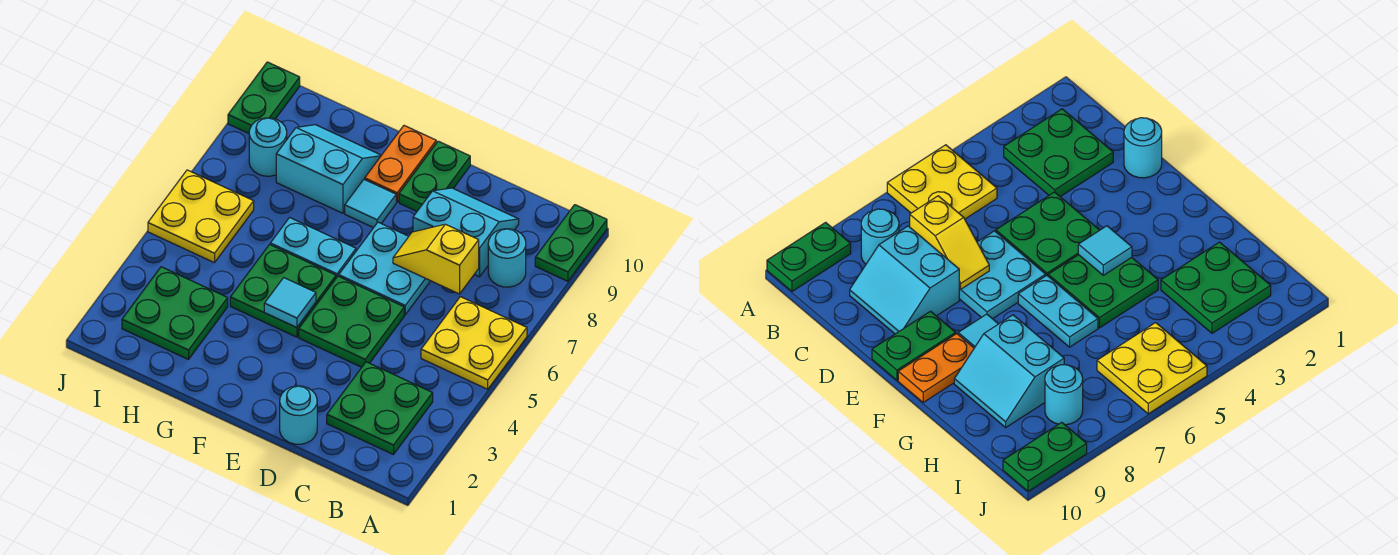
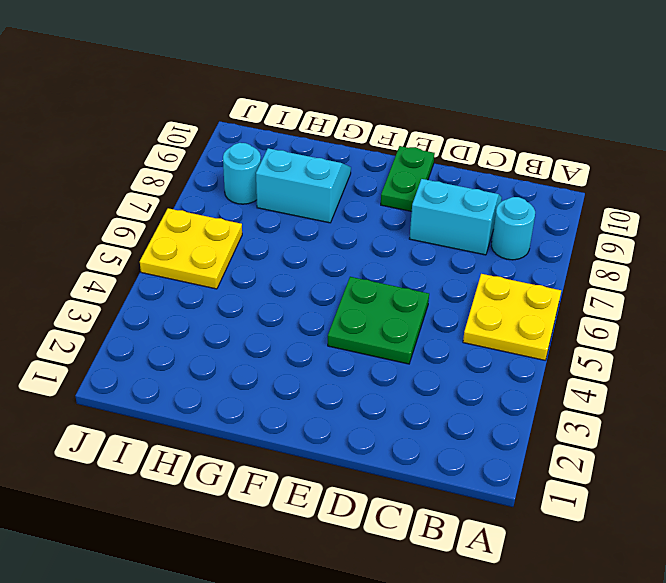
none -> green plate A9:A10 level 1
none -> green plate B2:C3 level 1
none -> cyan round brick D1 level 1

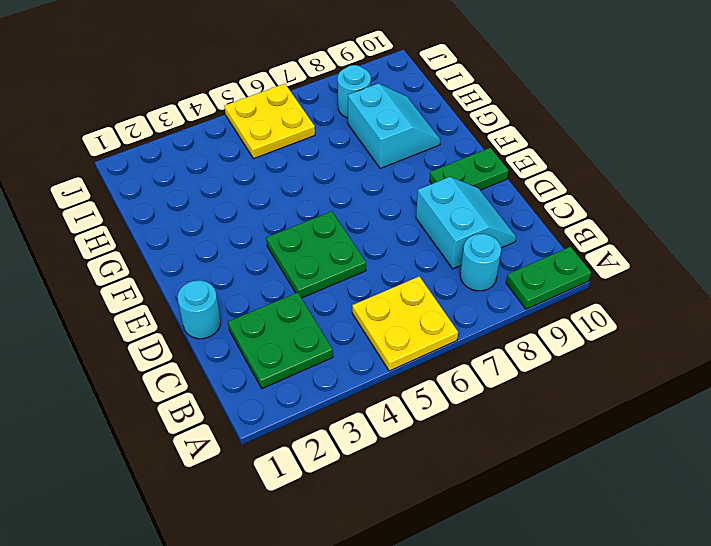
none -> cyan plate D6:E7 level 1
none -> green plate F4:G5 level 1
none -> cyan plate F6:G6 level 1

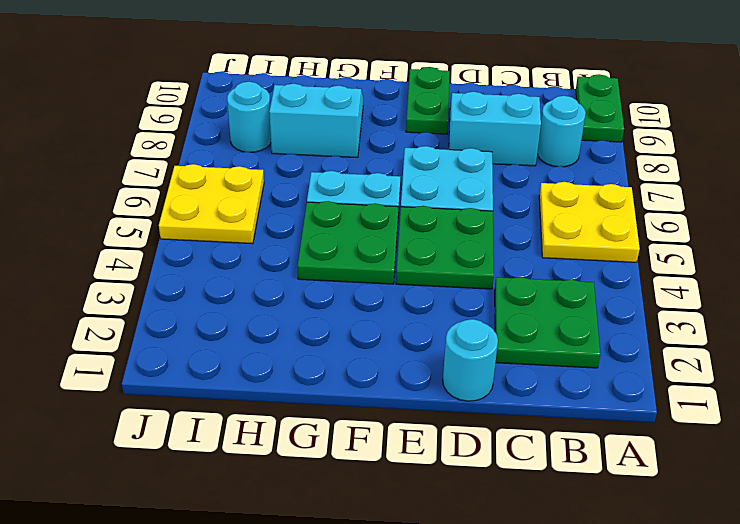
none -> cyan tile F8 level 1
none -> orange plate F9:F10 level 1
none -> green plate H2:I3 level 1

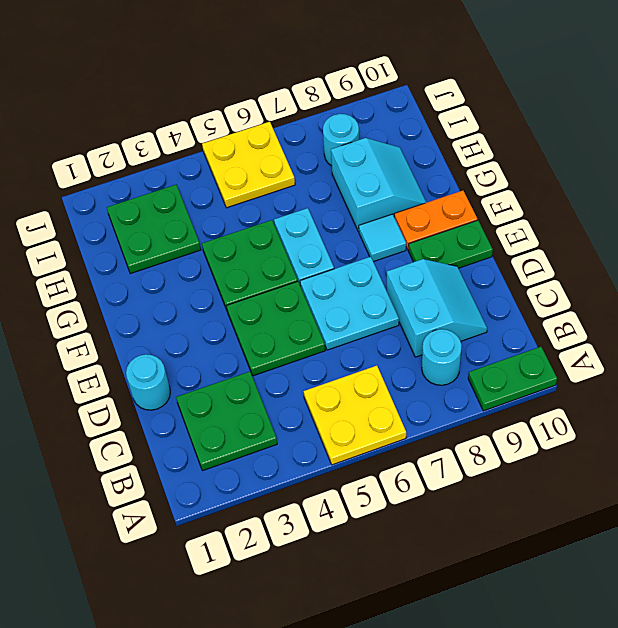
none -> green plate J9:J10 level 1
none -> yellow slope C7:D7 level 2 top C
none -> cyan tile F4 level 2

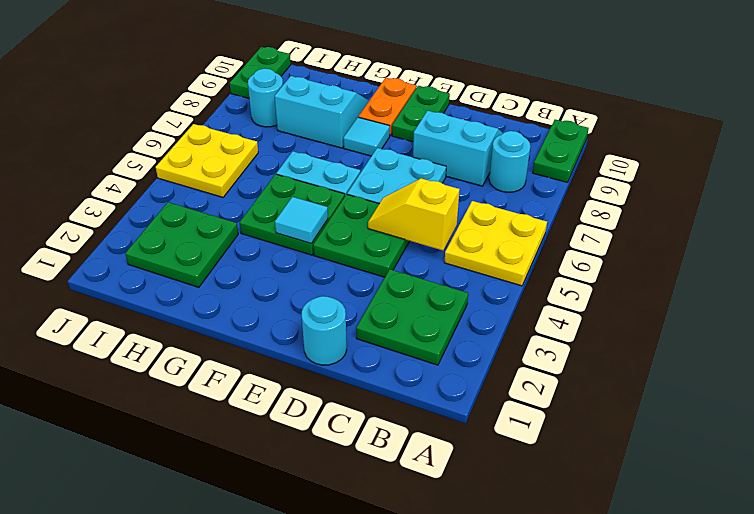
yellow slope C5:D5 level 2 top C -> yellow slope C7:D7 level 2 top C

